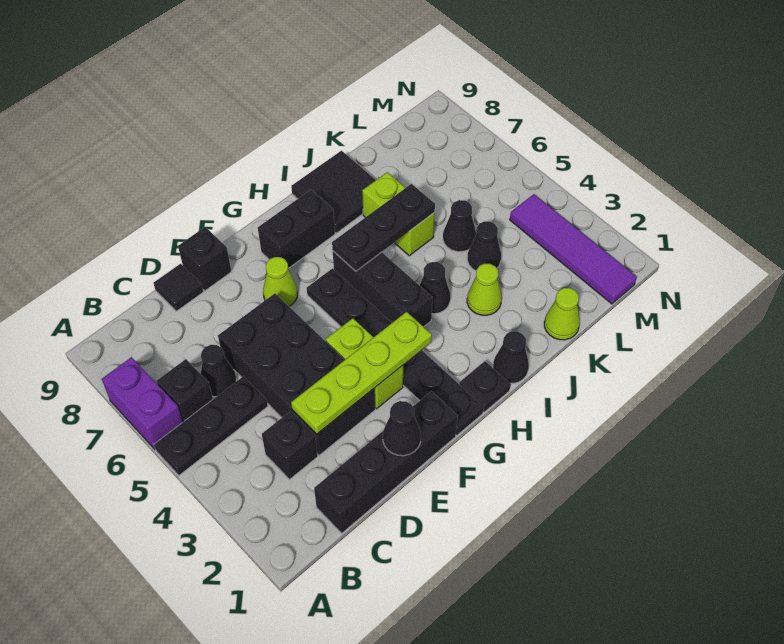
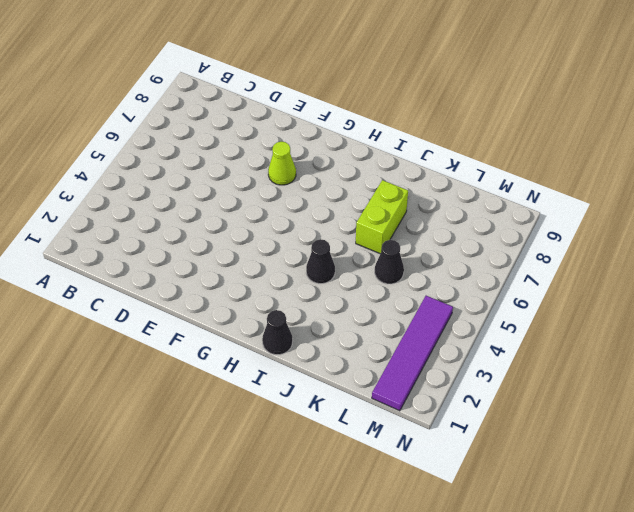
none -> black plate A5:C5 level 1
none -> purple brick A6:A7 level 1
none -> black brick B6 level 1

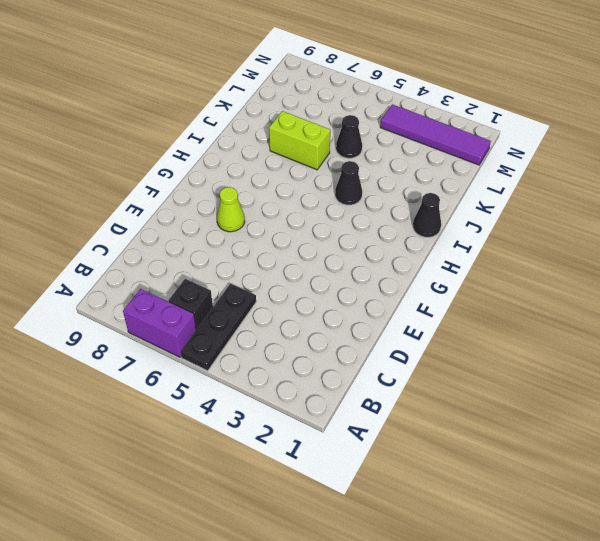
none -> black brick C1:F1 level 1
none -> black brick C3 level 1
none -> black cone C6 level 1

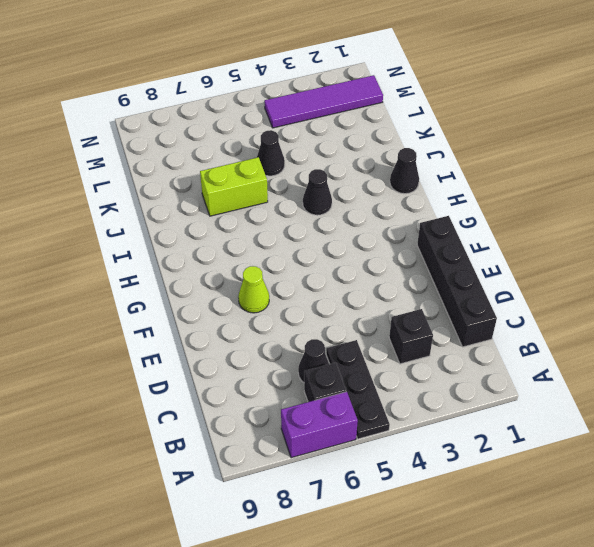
none -> black brick D3:E6 level 1
none -> black tile D9 level 1
none -> black brick E9 level 1

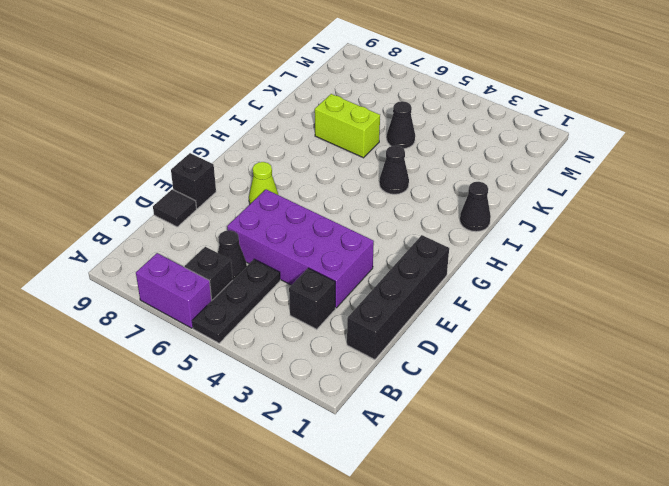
purple brick D3:E6 level 1 -> black brick D3:E6 level 1
none -> lime brick F3:F4 level 1
none -> black plate G1:G6 level 1
none -> black brick G8:H8 level 1

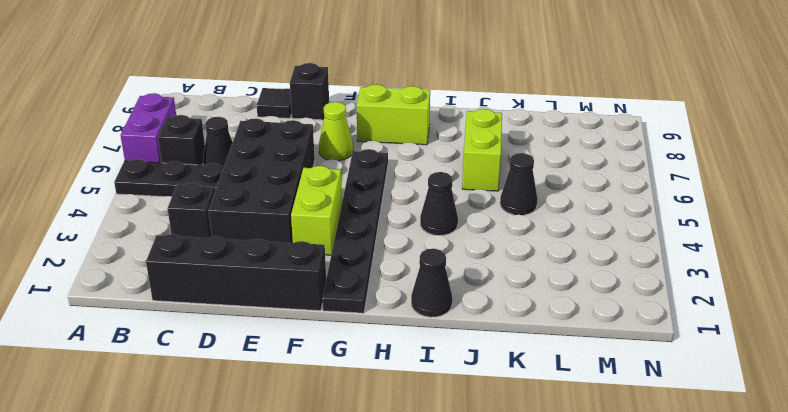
lime brick G8:H8 level 1 -> black brick G8:H8 level 1
none -> black plate H1 level 1
none -> black brick H4:H6 level 1
none -> black tile I8:J9 level 1

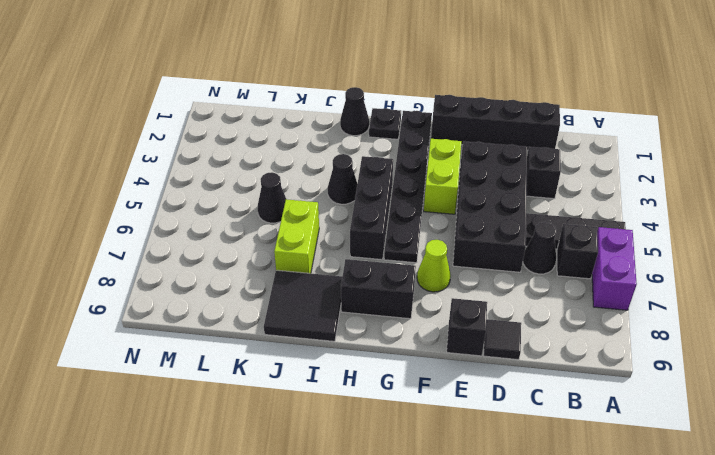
none -> lime cone J3 level 1
none -> lime cone K1 level 1
none -> black cone K4 level 1

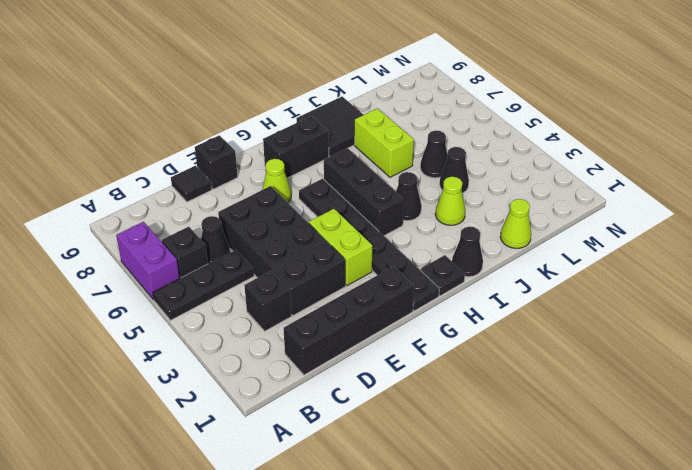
none -> purple tile M1:M4 level 1
none -> lime plate D3:G3 level 2
none -> black cone E1 level 2

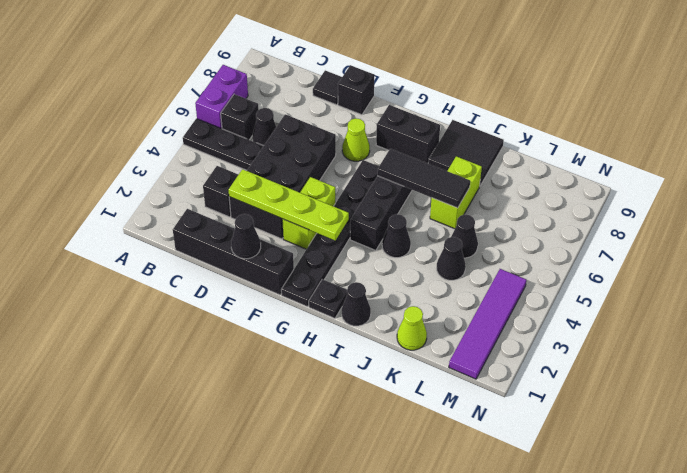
black tile H6:J6 level 2 -> black plate H6:J6 level 2
none -> lime cone J3 level 1

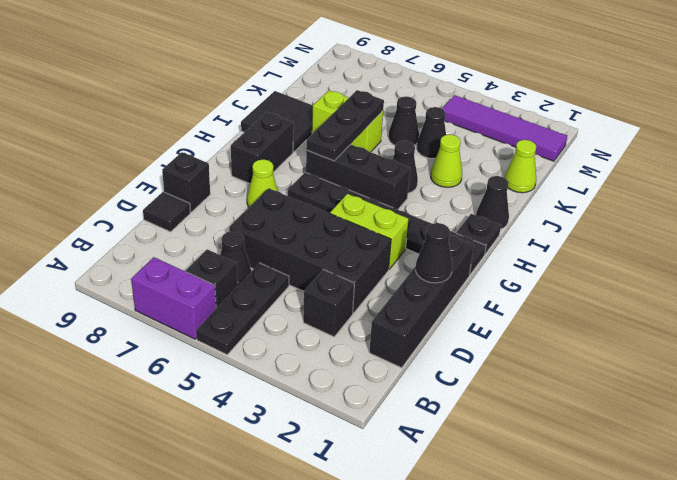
none -> lime plate D3:G3 level 2

